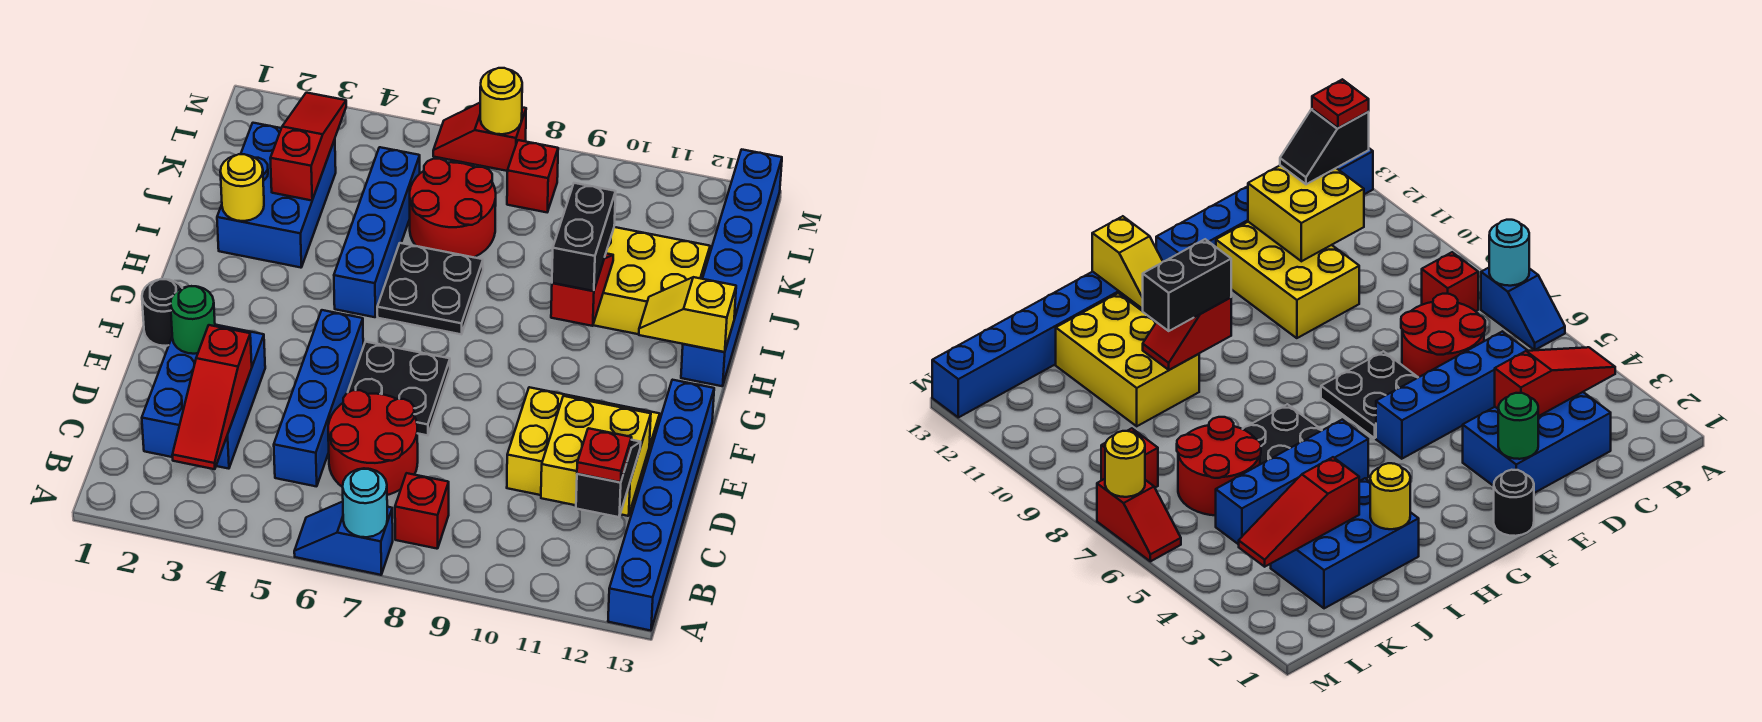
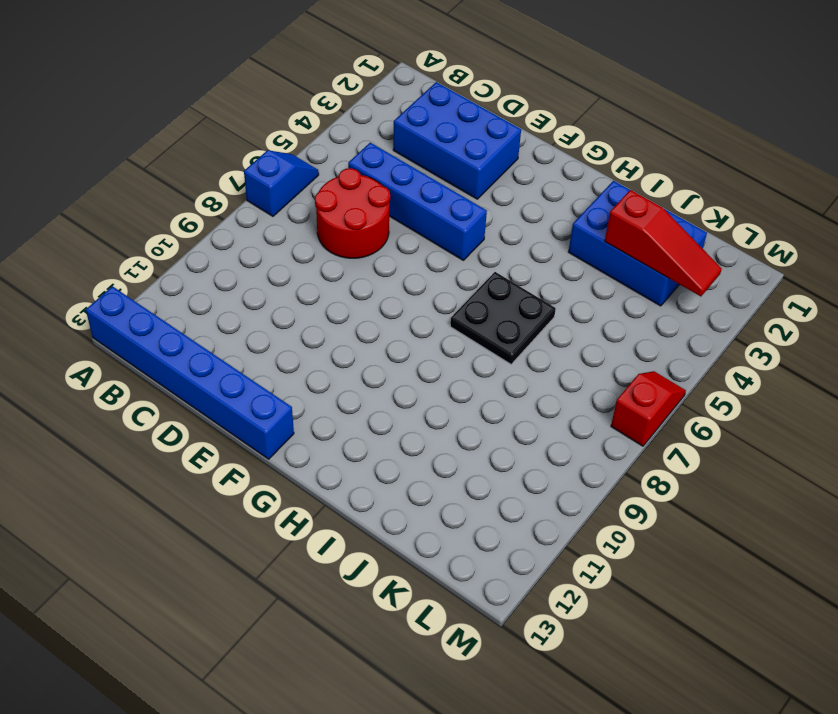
none -> red brick B8 level 1
none -> yellow brick D10:E12 level 1
none -> black plate E6:F7 level 1

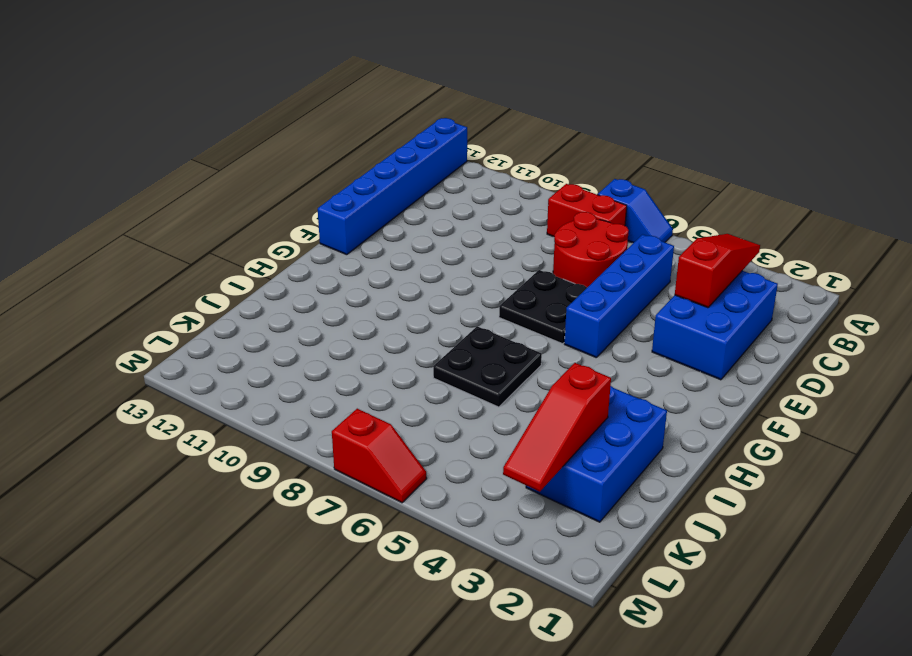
red brick B7:B8 level 1 -> red brick B8 level 1
none -> yellow brick D10:E12 level 1
none -> black round brick F1 level 1
none -> blue brick H5:K5 level 1

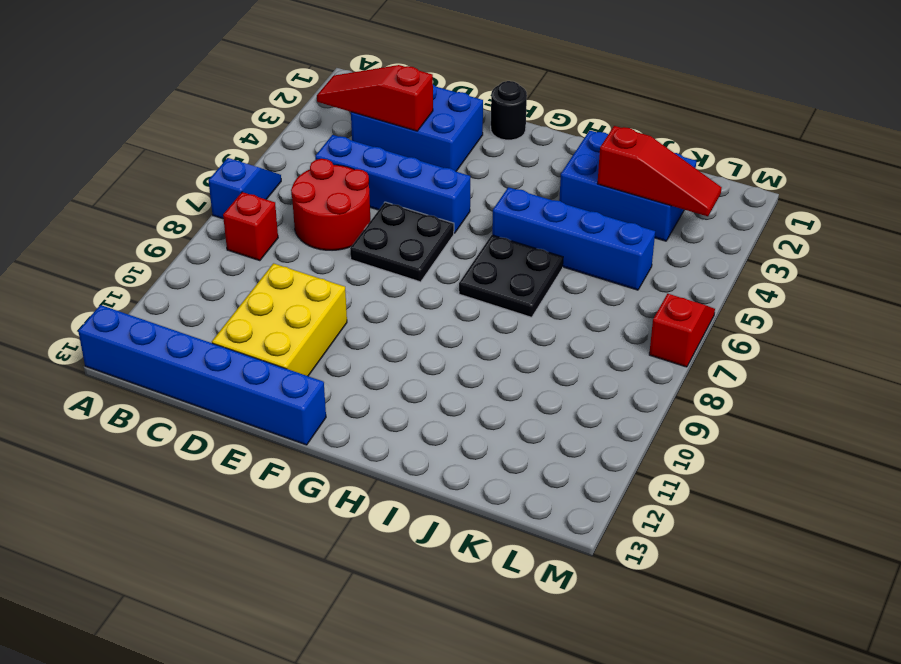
none -> blue brick H13:M13 level 1
none -> yellow brick I10:J12 level 1
none -> red round brick J6:K7 level 1

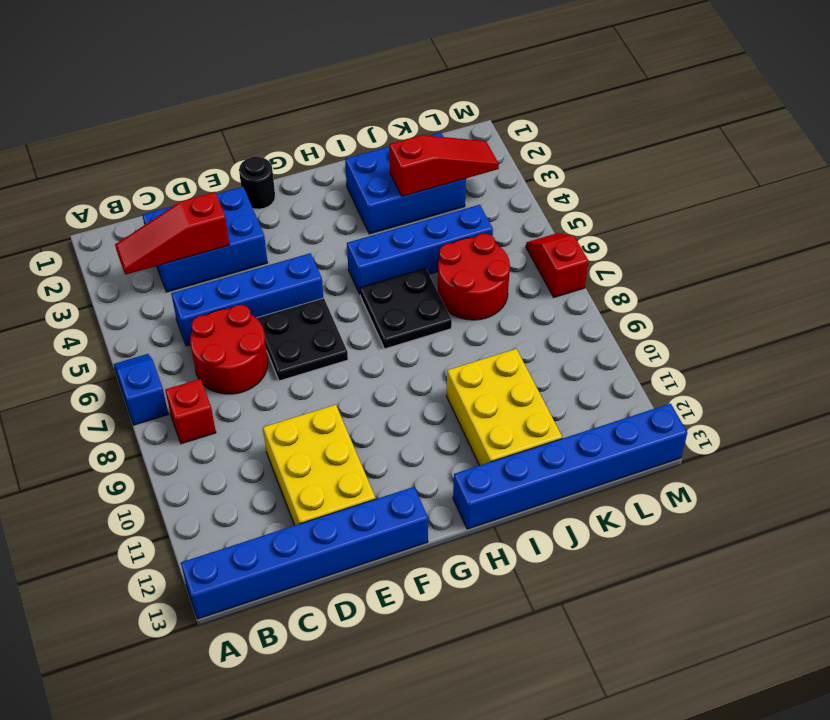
none -> red brick L8 level 1
none -> cyan round brick A7 level 2
none -> yellow brick C11:D12 level 2

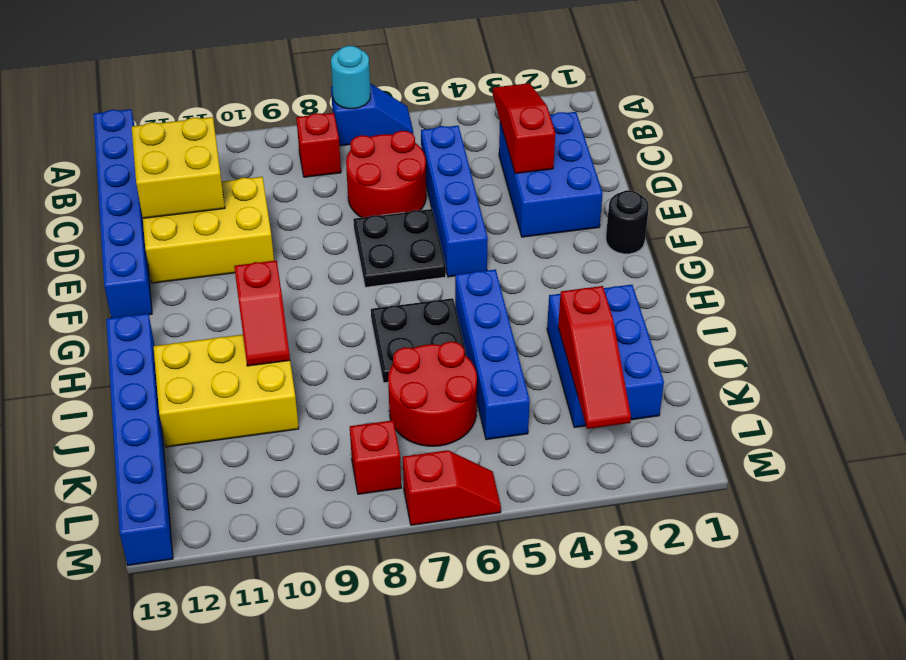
none -> green round brick E2 level 2
none -> yellow slope H12:H13 level 2 top 13
none -> yellow round brick I2 level 2

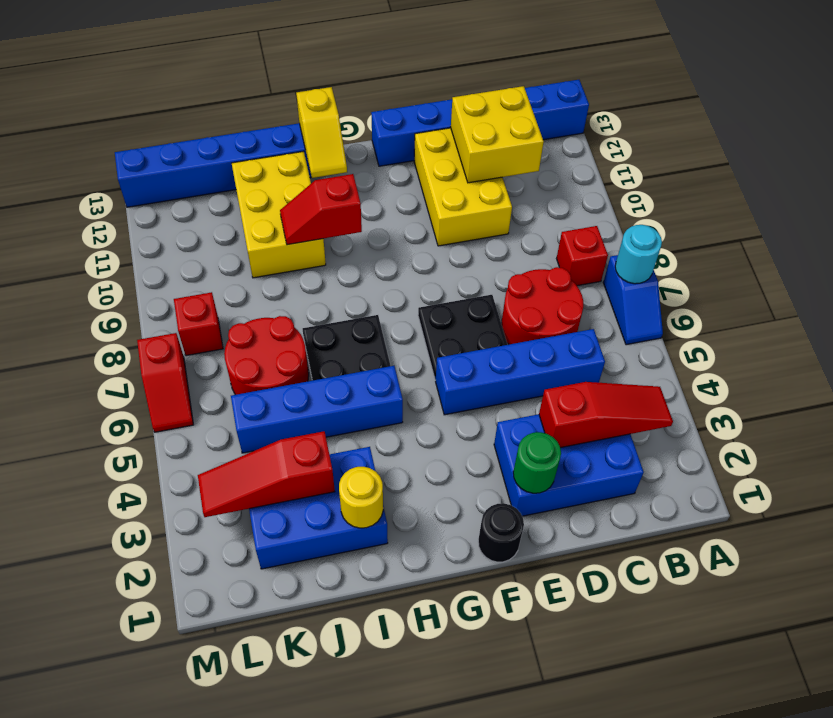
none -> yellow round brick M7 level 2
none -> black slope B12:C12 level 3 top B
none -> black brick H10:I10 level 3

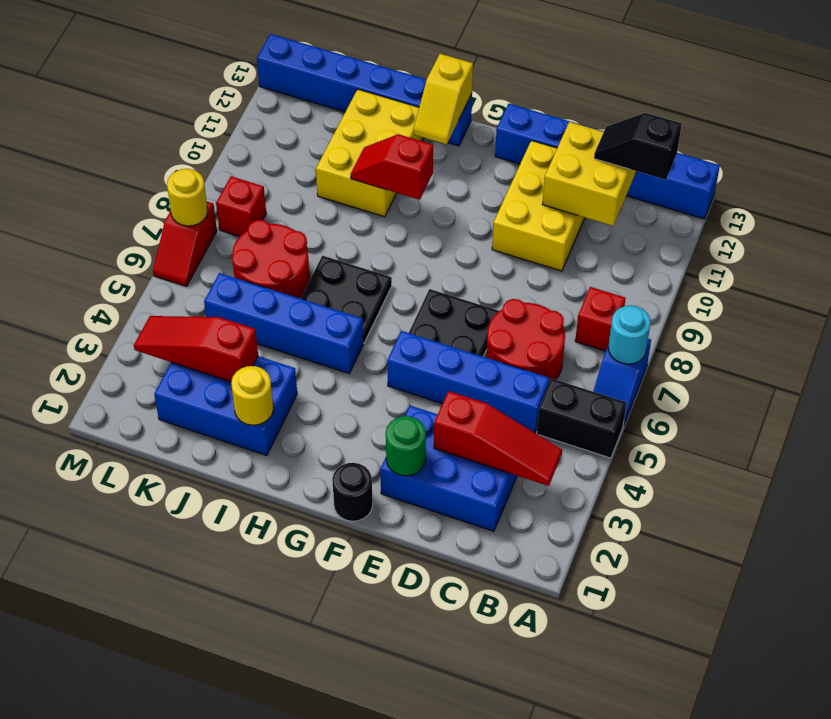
black brick A5:B5 level 1 -> black brick H10:I10 level 3
none -> red plate B12 level 4

